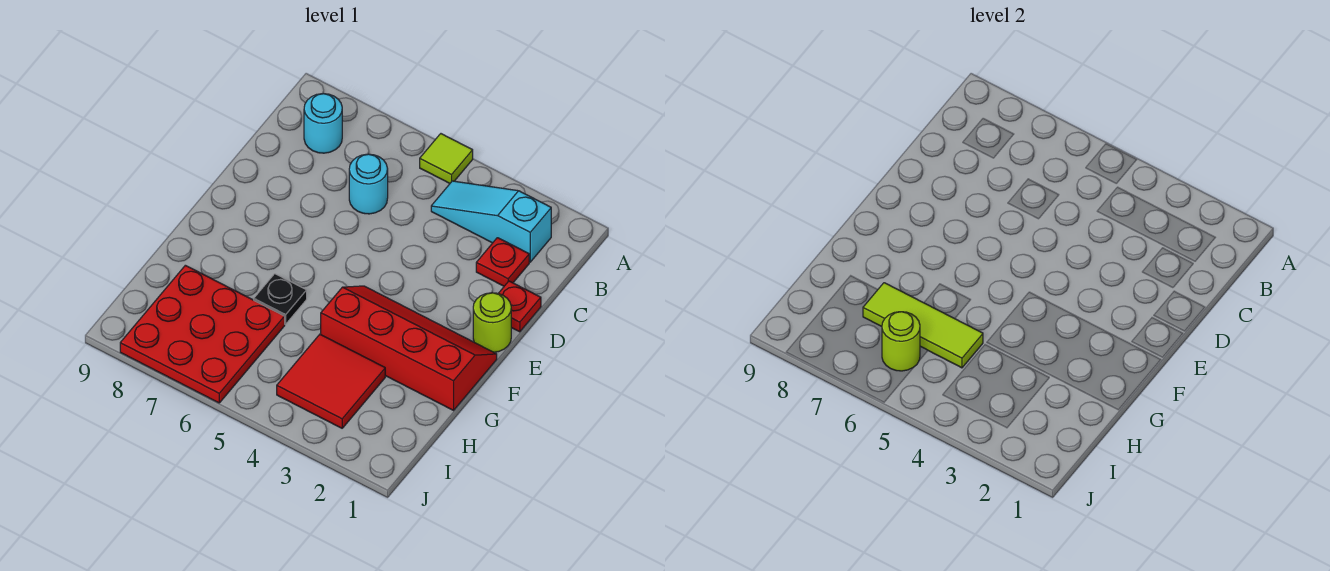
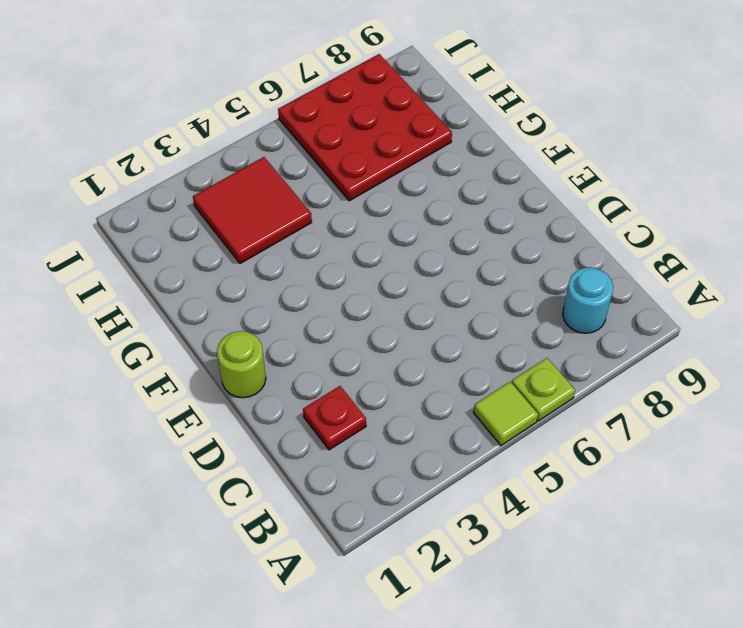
lime plate A6 level 1 -> none
none -> cyan slope B2:B4 level 1 top 2
none -> cyan round brick C6 level 1
none -> red plate D1 level 1

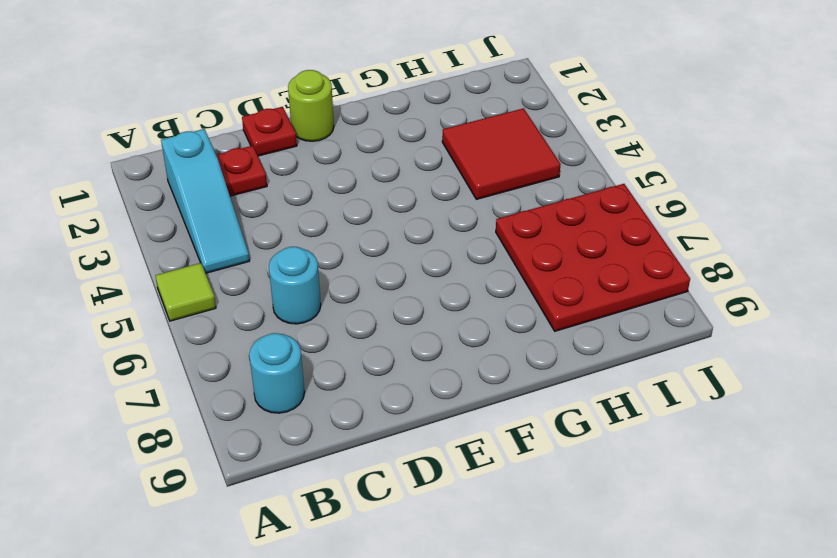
none -> red slope F1:G4 level 1 top G
none -> black plate G6 level 1
none -> lime tile H5:H7 level 2

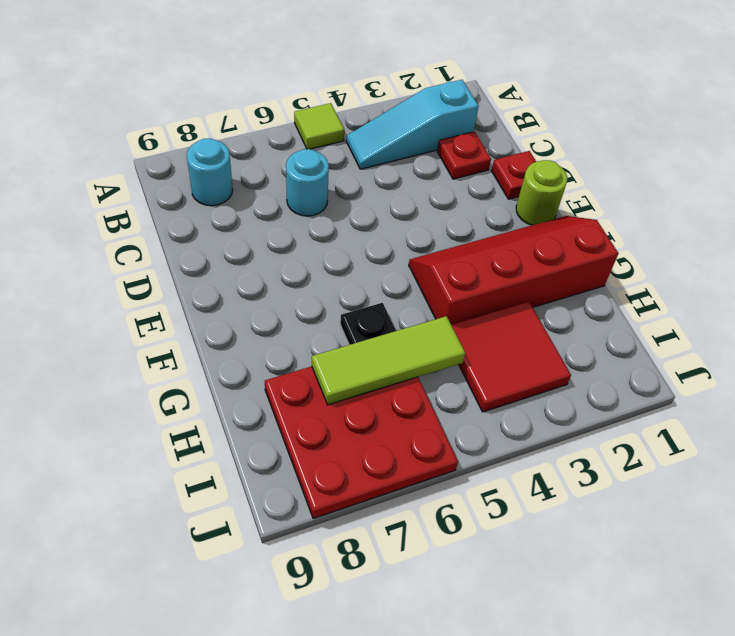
none -> lime round brick I6 level 2

